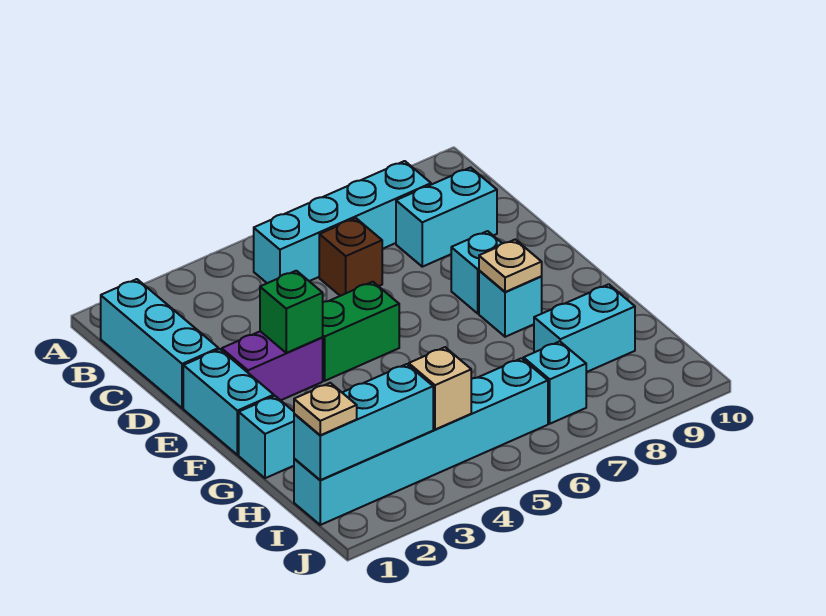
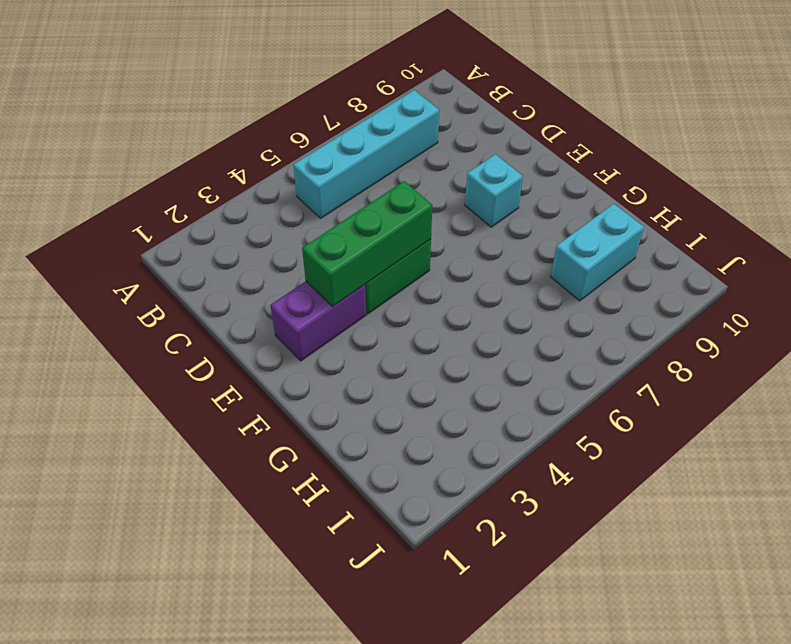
green brick E3:E5 level 2 -> green brick E3 level 2
none -> cyan brick B1:D1 level 1
none -> brown brick C6 level 1
none -> cyan brick C8:C9 level 1

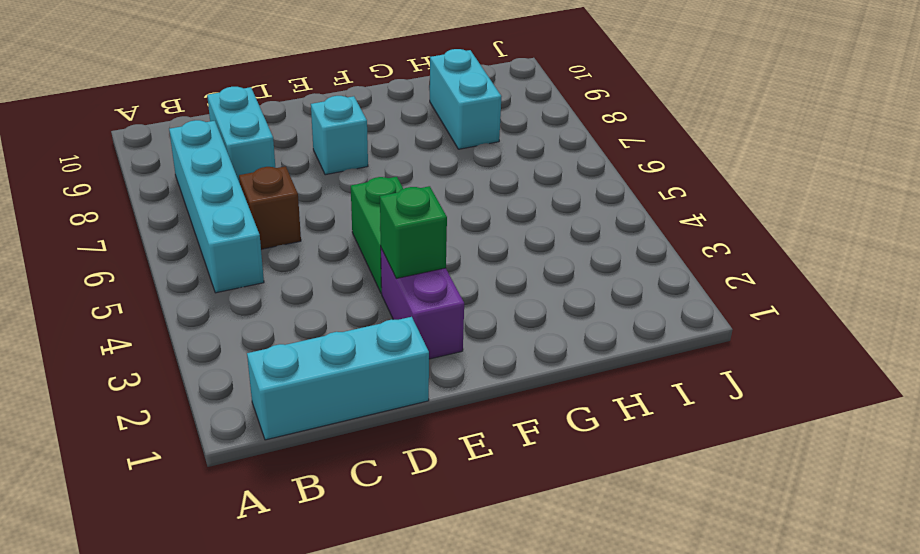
none -> cyan brick E1:F1 level 1
none -> cyan brick F8 level 1
none -> cyan brick G1 level 1

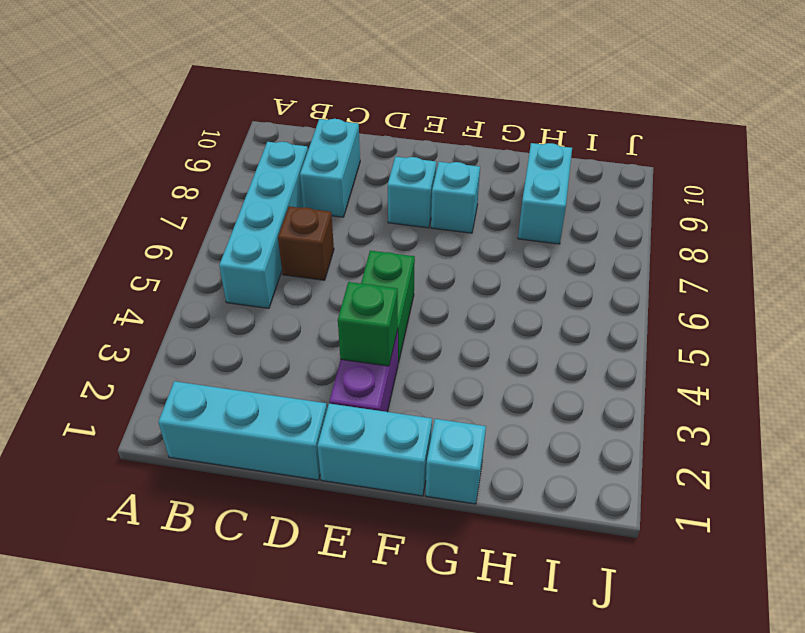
none -> cyan brick I1:I6 level 1
none -> cyan brick I7 level 1
none -> tan plate F8 level 2

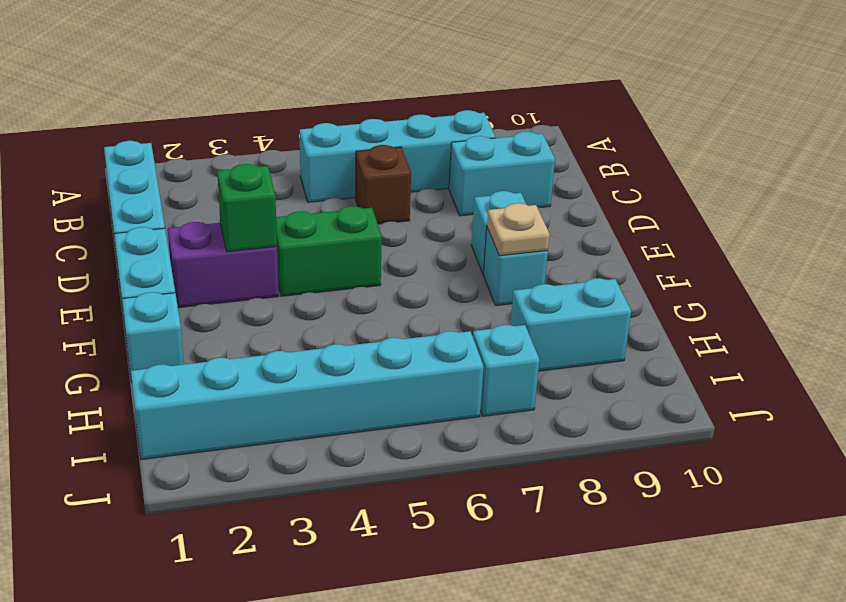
none -> cyan brick I1:I3 level 2
none -> tan brick I4 level 2
none -> tan plate I1 level 3

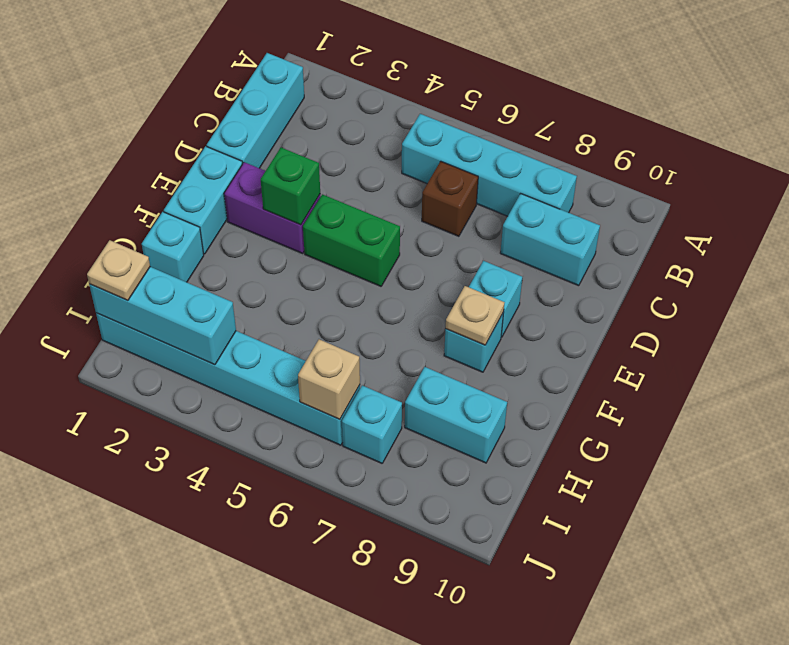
tan brick I6 level 2 -> tan brick I4 level 2

